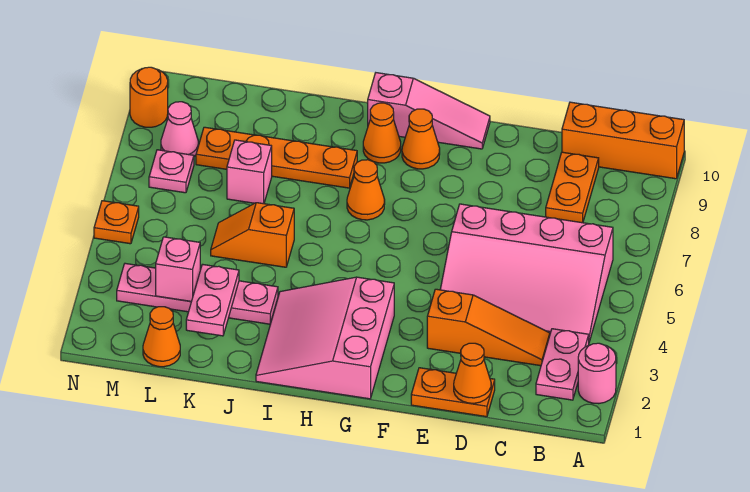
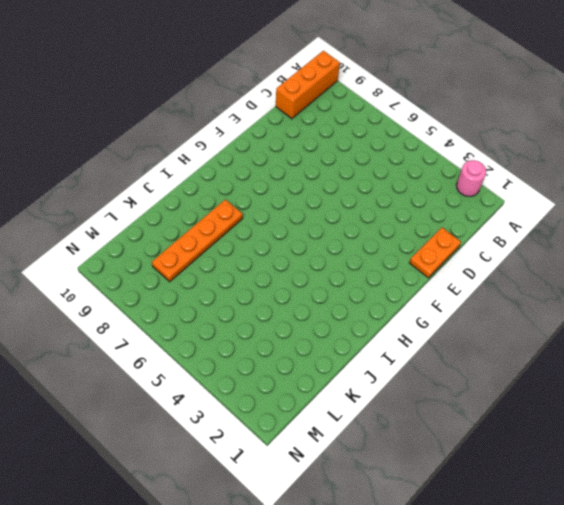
none -> pink plate B2:B3 level 1
none -> pink slope B4:E6 level 1 top 6
none -> orange slope C3:E3 level 1 top E

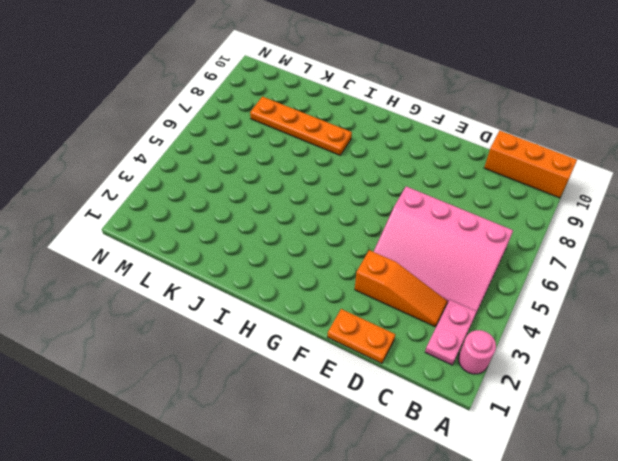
none -> orange plate C8:C9 level 1
none -> pink slope F10:H10 level 1 top H
none -> pink slope G1:I3 level 1 top G

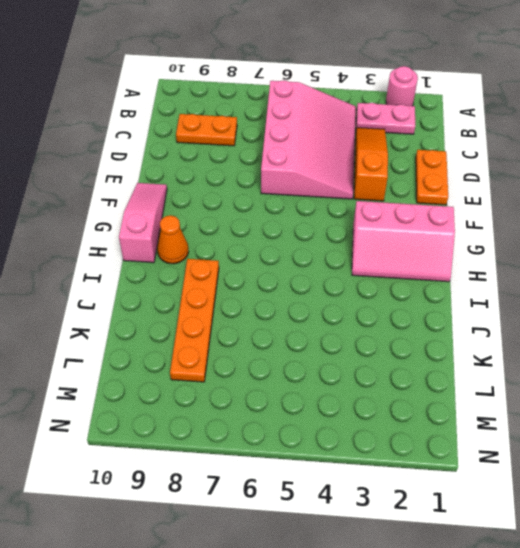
pink slope G1:H3 level 1 top G -> pink slope G1:I3 level 1 top G
none -> orange brick A10:C10 level 1
none -> orange cone G9 level 1
none -> orange cone H7 level 1

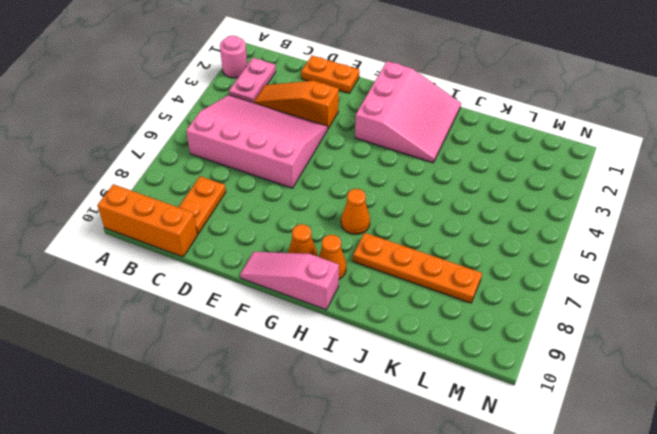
none -> pink plate J3:M3 level 1
none -> orange slope J5:K5 level 1 top J
none -> pink brick K7 level 1

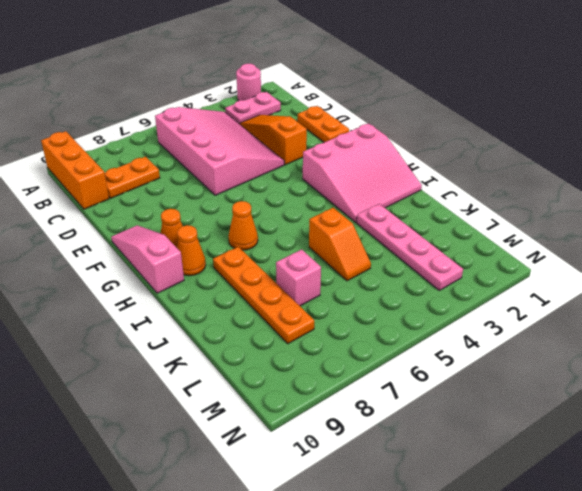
none -> orange cone L1 level 1
none -> pink plate M7 level 1
none -> pink cone M8 level 1

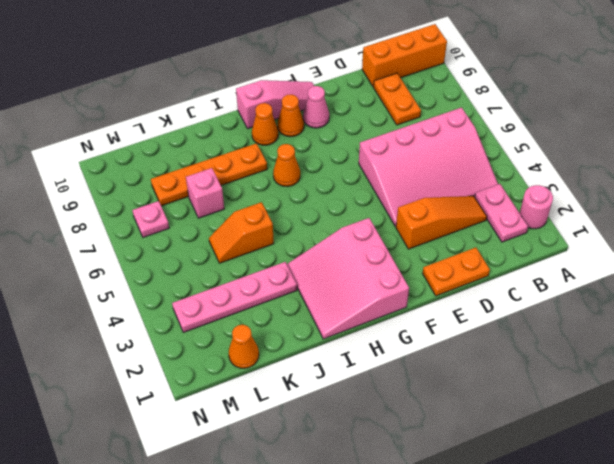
pink cone F9 level 1 -> pink cone M8 level 1
none -> orange plate N5 level 1
none -> orange round brick N9 level 1
none -> orange cone D1 level 2

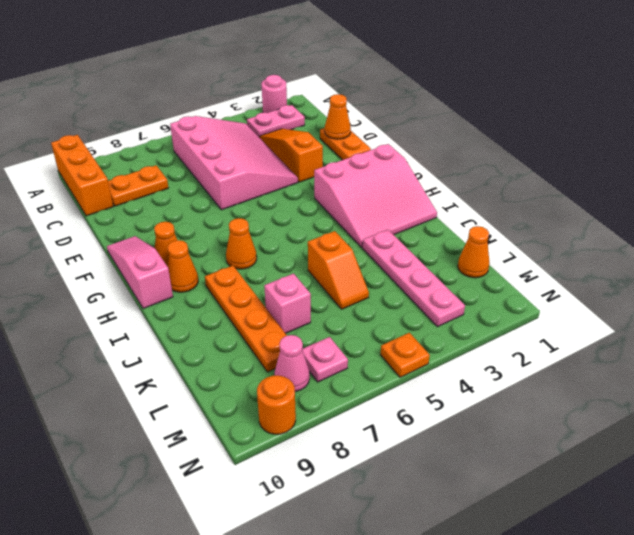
none -> pink plate K2:K3 level 2
none -> pink brick L3 level 2

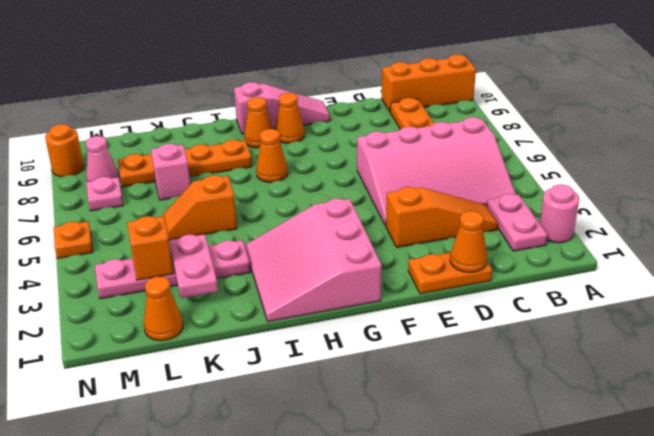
orange brick L3 level 2 -> pink brick L3 level 2

